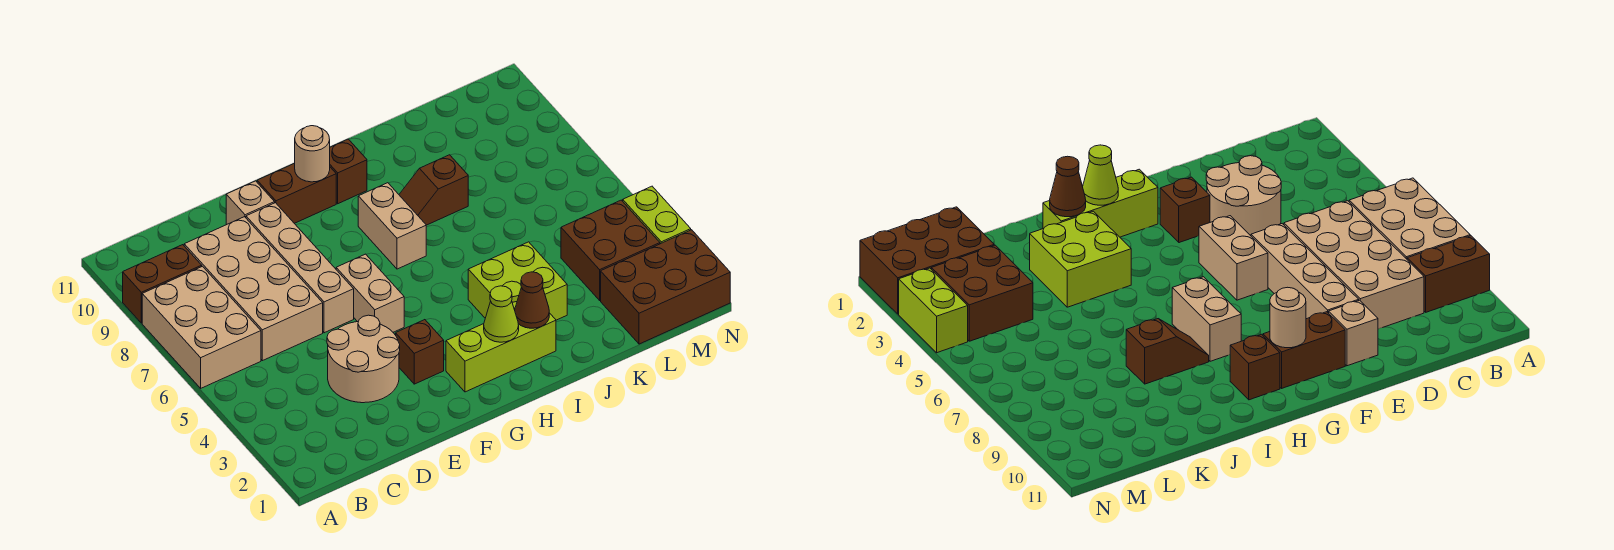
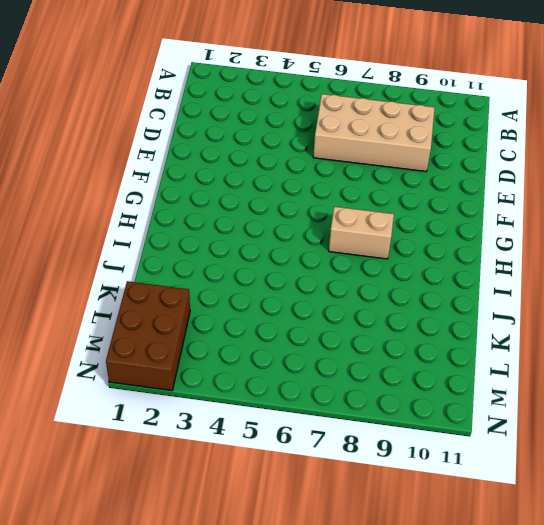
none -> tan brick A6:B8 level 1
none -> brown brick A9:B9 level 1
none -> tan round brick D3:E4 level 1

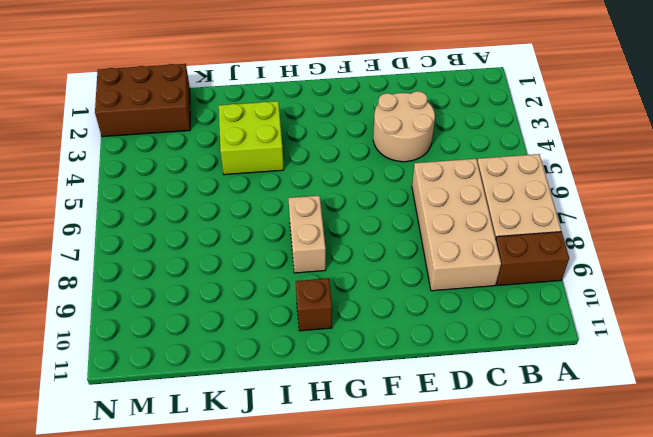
none -> tan brick E6:E9 level 1
none -> tan brick E10 level 1
none -> brown brick F3 level 1

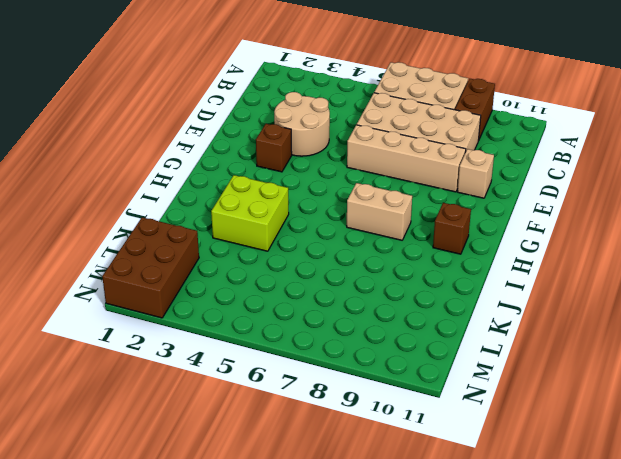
none -> tan brick F5:F6 level 1
none -> brown brick F10:G10 level 1
none -> lime brick G2:I2 level 1

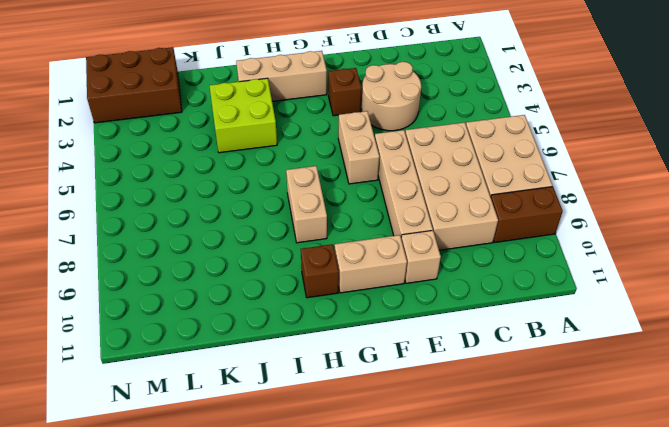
tan brick F10:G10 level 1 -> brown brick F10:G10 level 1
tan brick G2:I2 level 1 -> lime brick G2:I2 level 1
none -> brown slope I8:J8 level 1 top J
none -> brown brick L3:M4 level 1
none -> lime brick N3:N4 level 1

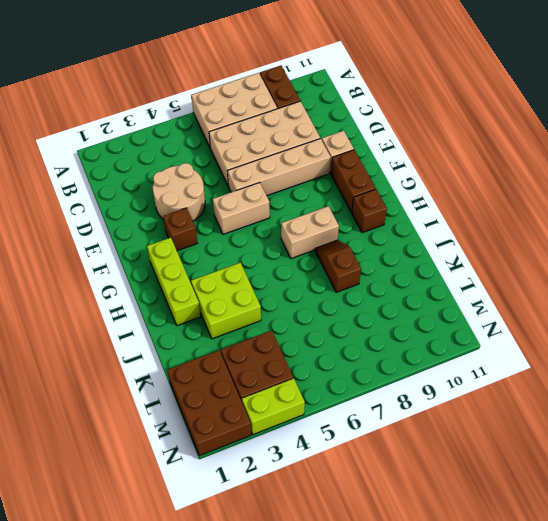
none -> tan round brick G10 level 2
none -> lime cone H2 level 2
none -> brown cone I2 level 2

